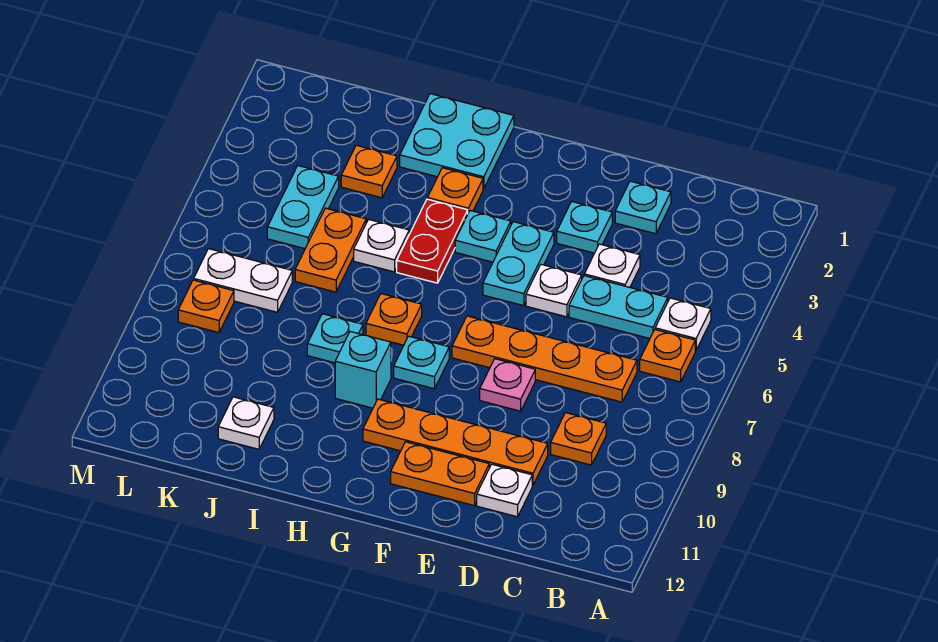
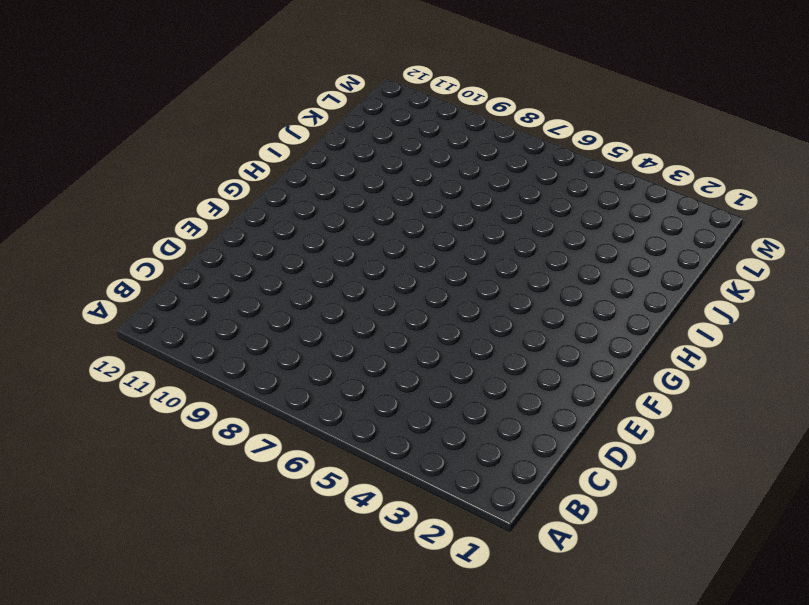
none -> white plate B5 level 1
none -> orange plate B6 level 1
none -> cyan plate C5:D5 level 1

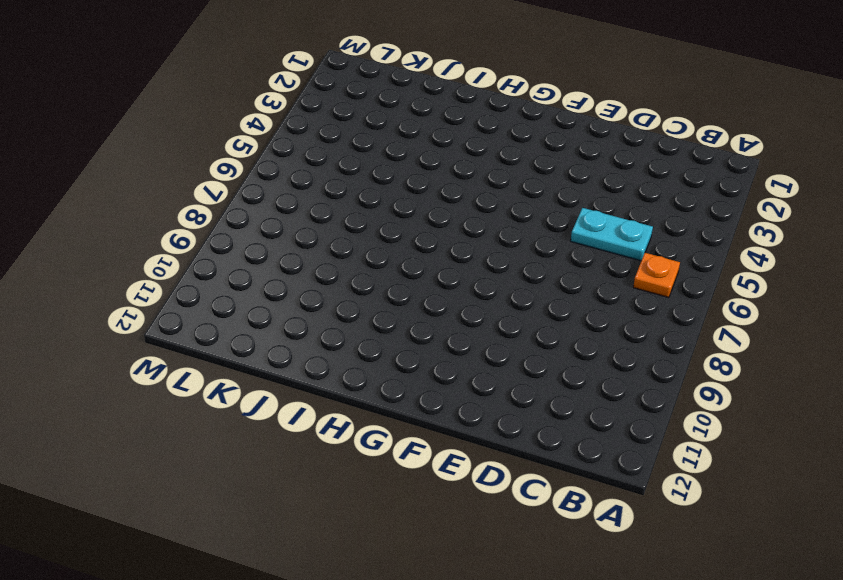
none -> white plate B5 level 1
none -> orange plate C7:F7 level 1
none -> orange plate C9 level 1

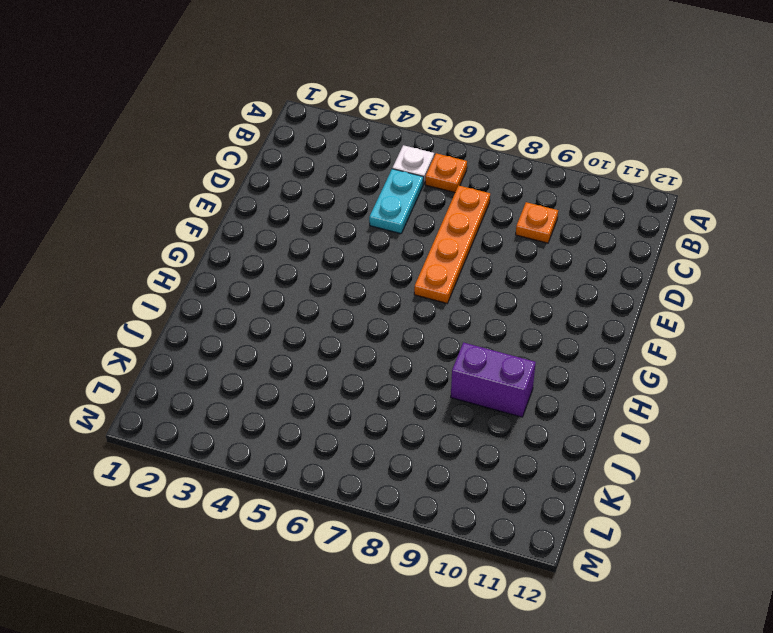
purple brick I9:I10 level 1 -> none
none -> cyan plate D2 level 1
none -> white plate D4 level 1
none -> orange plate D10:G10 level 1

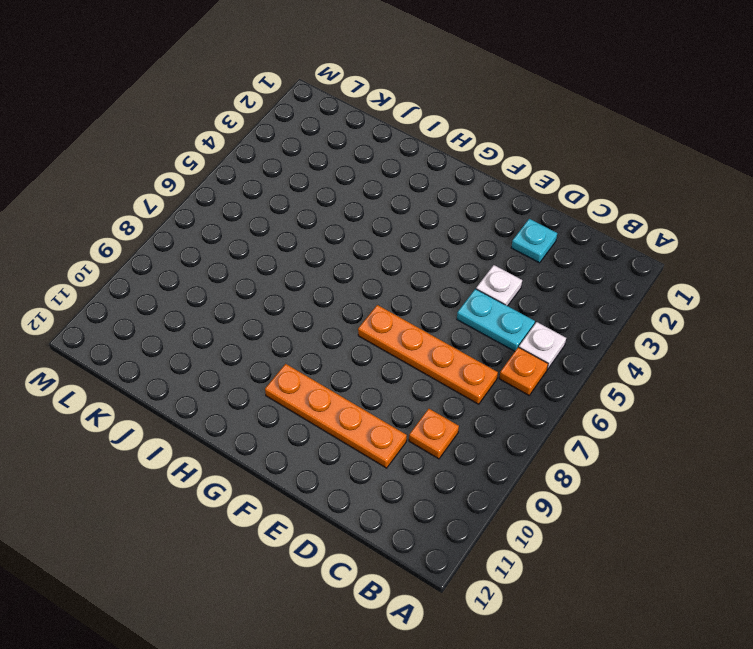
none -> white plate D11 level 1
none -> cyan plate E3 level 1
none -> white plate E5 level 1

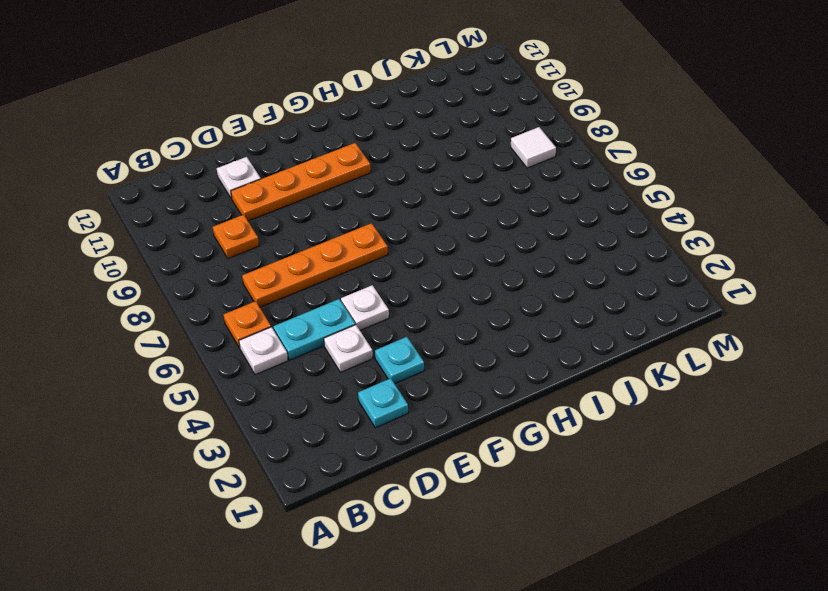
white tile L8 level 1 -> orange plate L8 level 1
none -> pink plate E8 level 1
none -> orange plate E11:F11 level 1
none -> cyan plate F4:F5 level 1

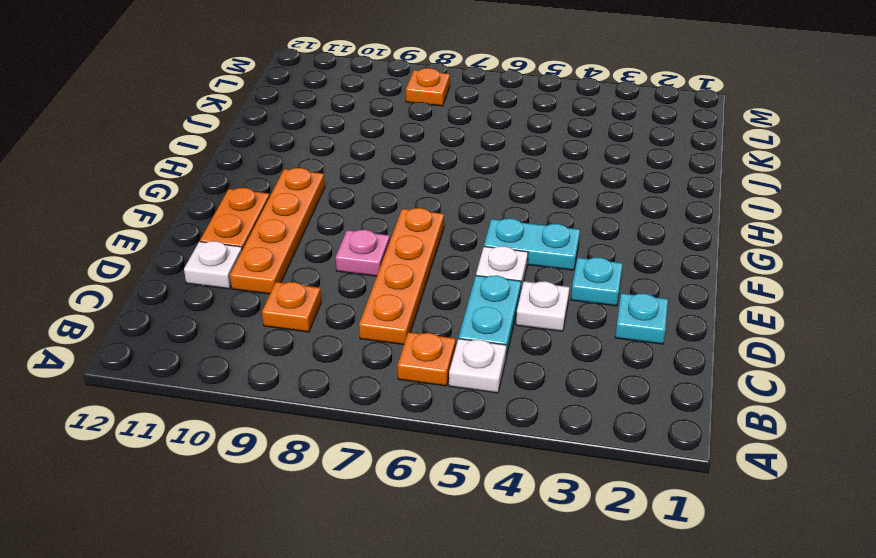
none -> cyan plate G4 level 1
none -> cyan plate G8 level 1
none -> cyan plate H1:I2 level 1

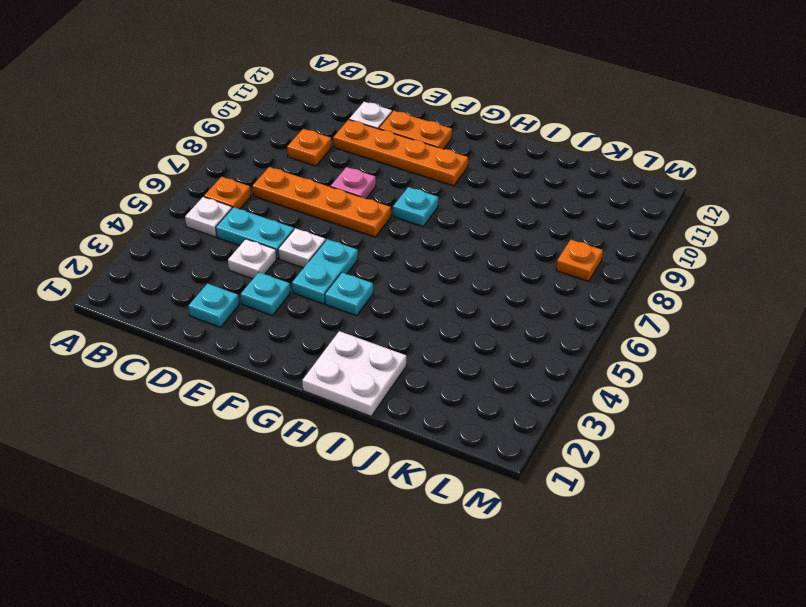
white plate H1:I2 level 1 -> cyan plate H1:I2 level 1
none -> orange plate H3 level 1
none -> red plate H4:H5 level 1
none -> orange plate H7 level 1

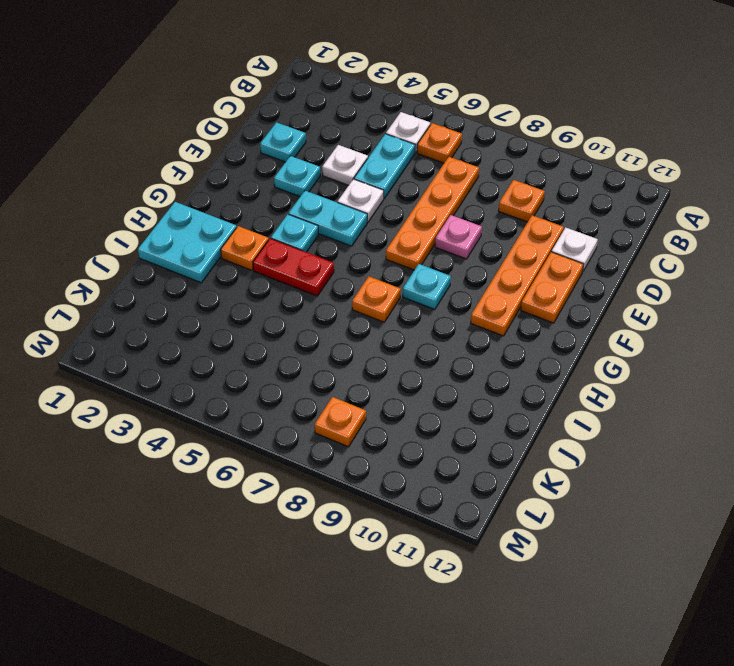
none -> cyan brick H9 level 1
none -> white plate I5 level 1
none -> cyan plate I8 level 1

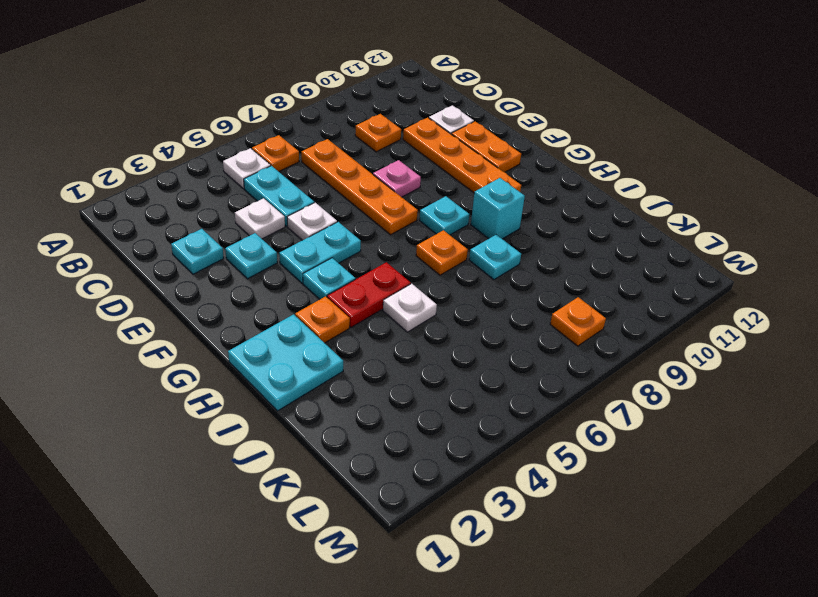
none -> orange plate J3 level 1
none -> orange plate J5:J6 level 1
none -> white plate J11 level 1

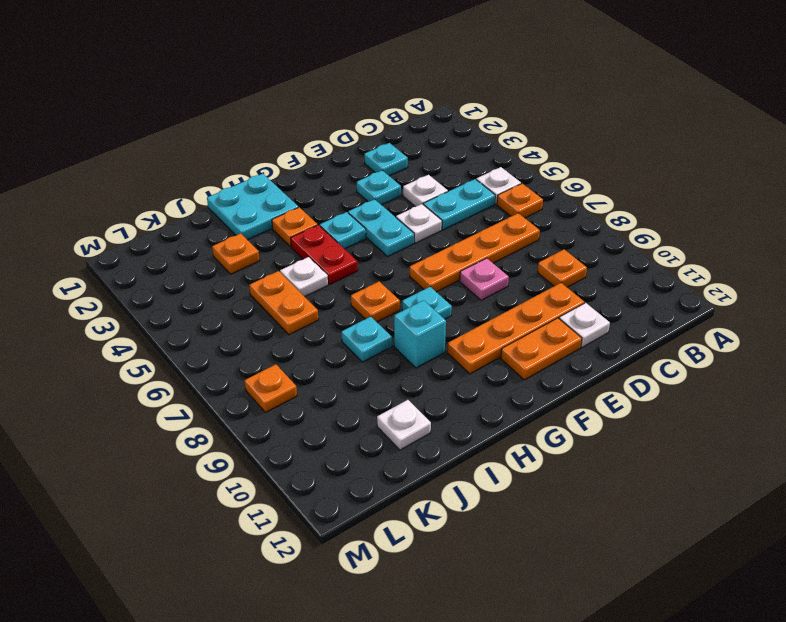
none -> cyan plate K4:K5 level 1
none -> white plate K7:L7 level 1

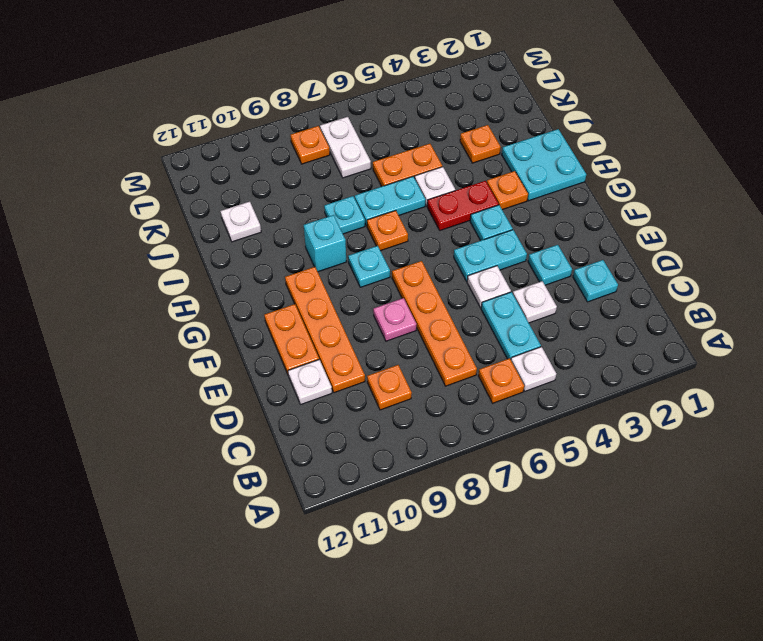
cyan plate I6:I7 level 1 -> cyan plate K4:K5 level 1

